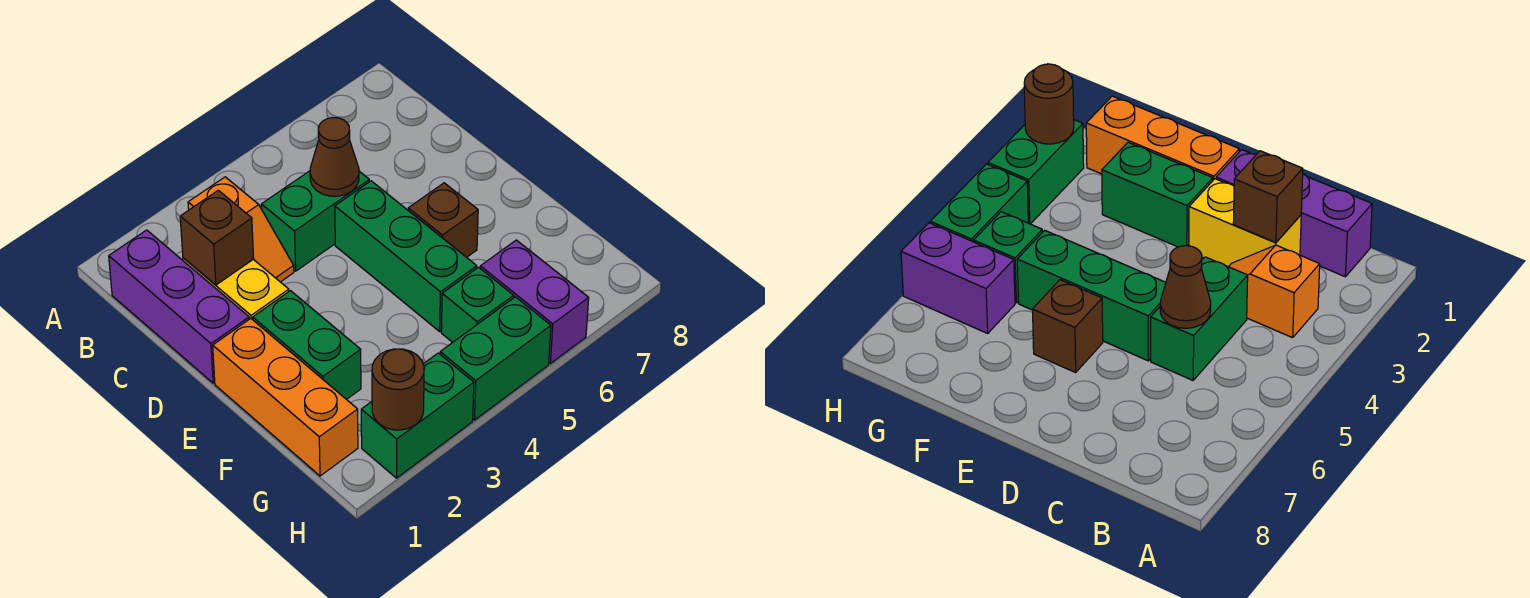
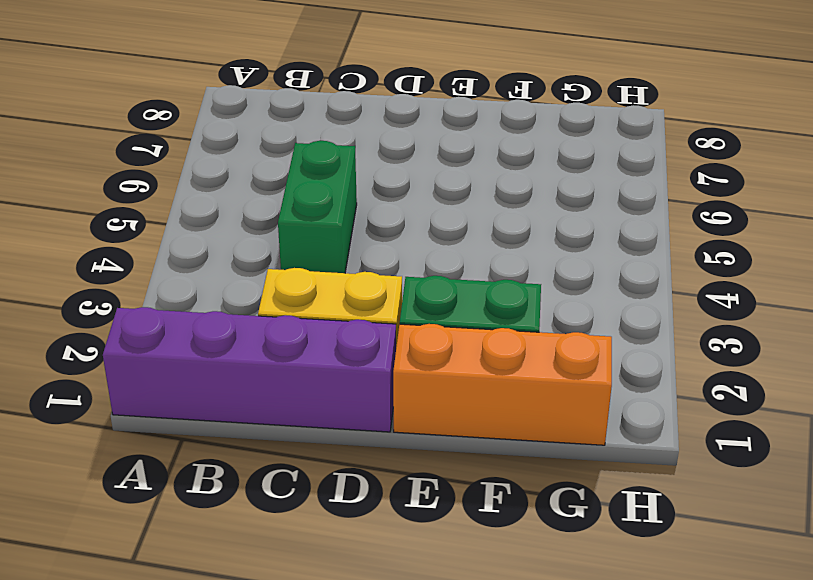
purple brick A1:D1 level 1 -> purple brick B1:D1 level 1
none -> orange slope B3:C3 level 1 top B
none -> green brick D5:F5 level 1
none -> brown brick E6 level 1

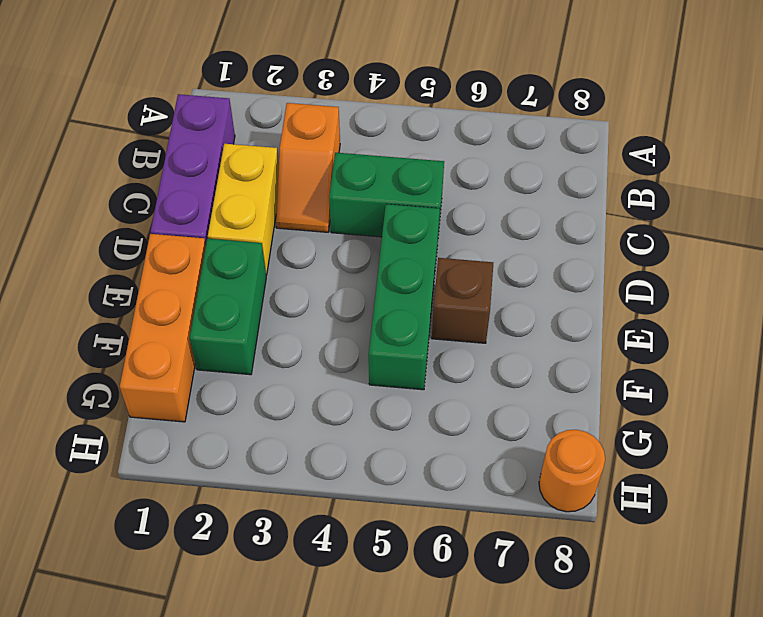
orange round brick H8 level 1 -> none
none -> green brick G5 level 1
none -> purple brick G6:H6 level 1
none -> green brick H2:H3 level 1

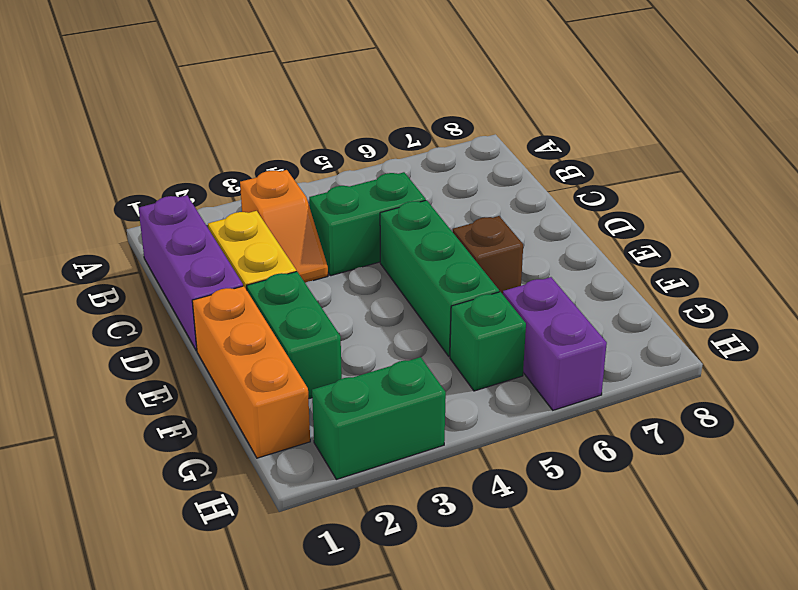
none -> green brick H4:H5 level 1
none -> brown brick C2 level 2
none -> brown cone C5 level 2

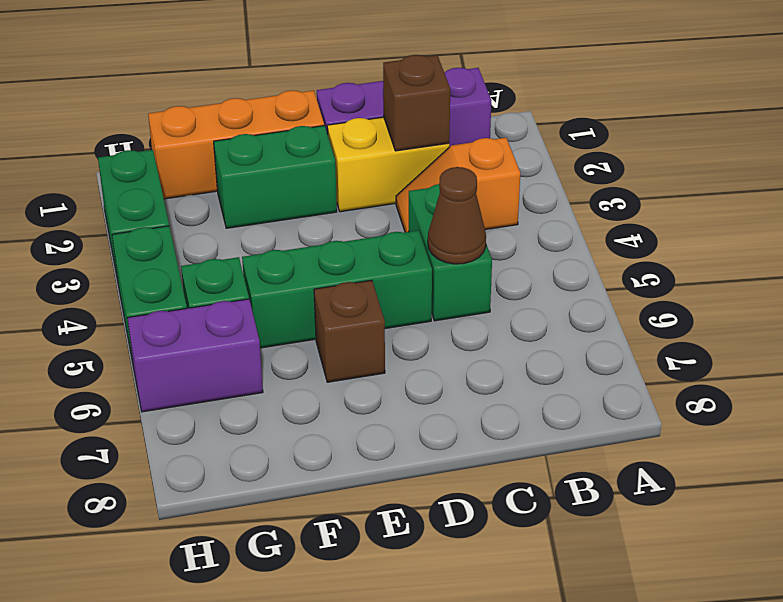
none -> brown round brick H2 level 2

